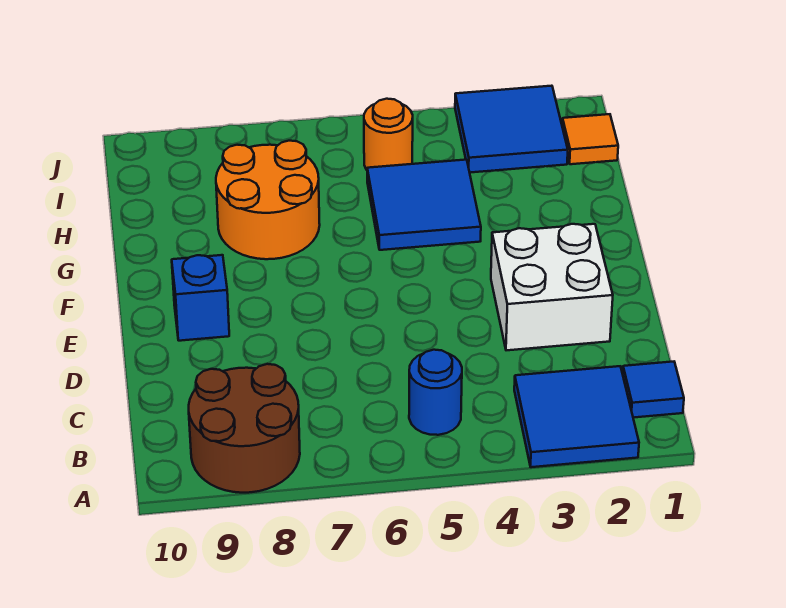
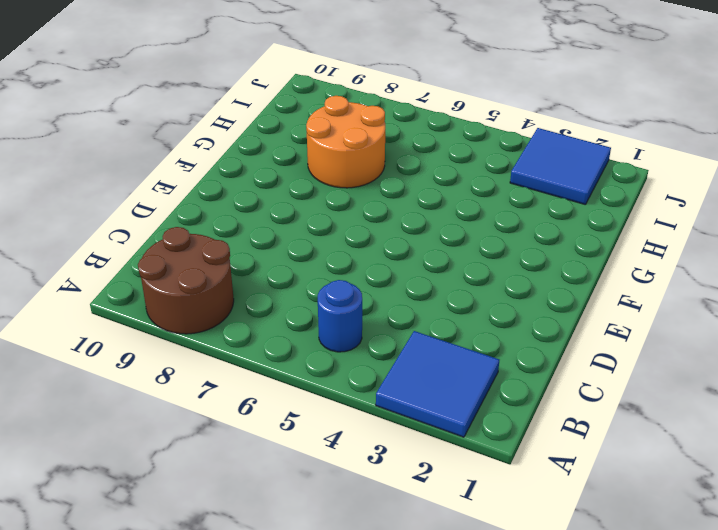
none -> blue tile B1 level 1
none -> white brick D2:E3 level 1

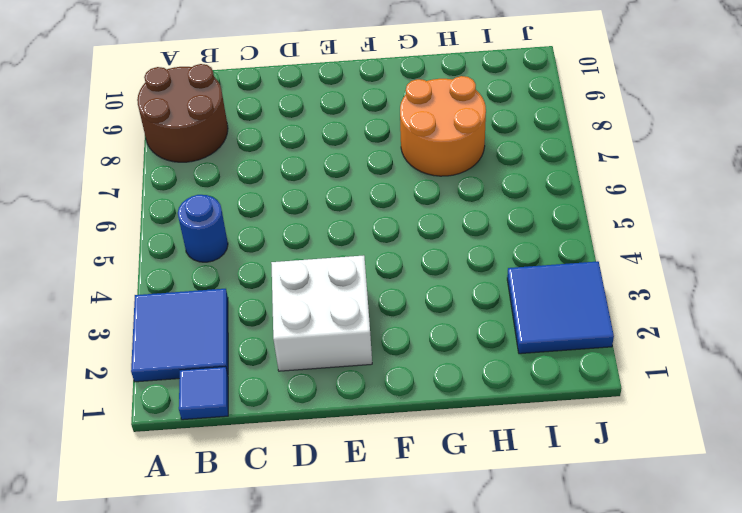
none -> blue brick E9 level 1
none -> blue tile G4:H5 level 1

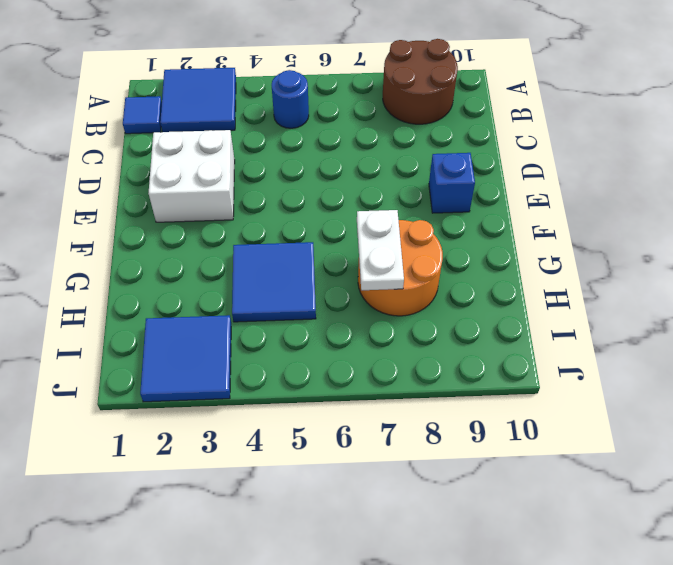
white plate G7:H7 level 2 -> none
none -> orange tile I1 level 1
none -> orange round brick I5 level 1

